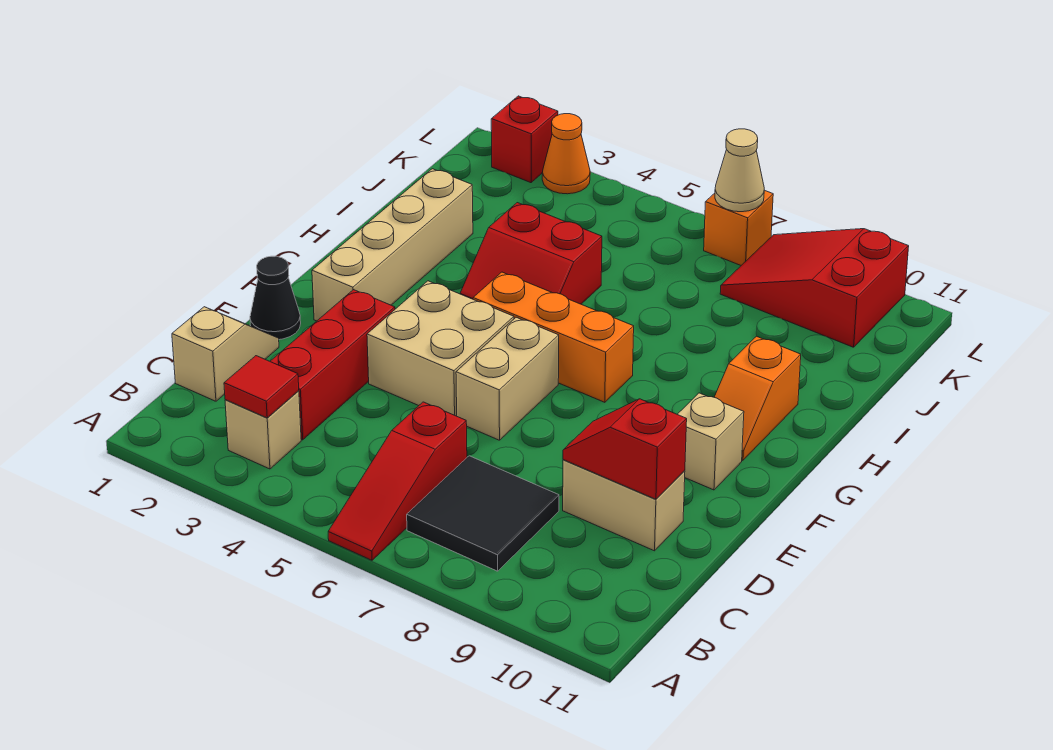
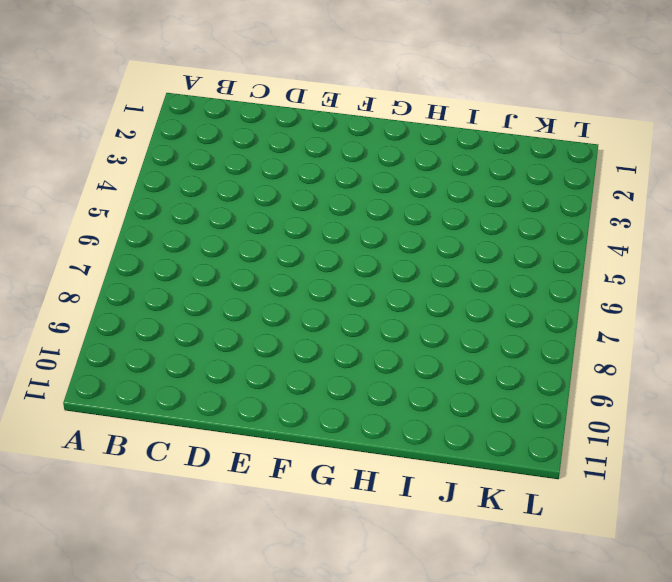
none -> red slope A6:C6 level 1 top C
none -> tan brick B3 level 1
none -> black tile B7:C8 level 1

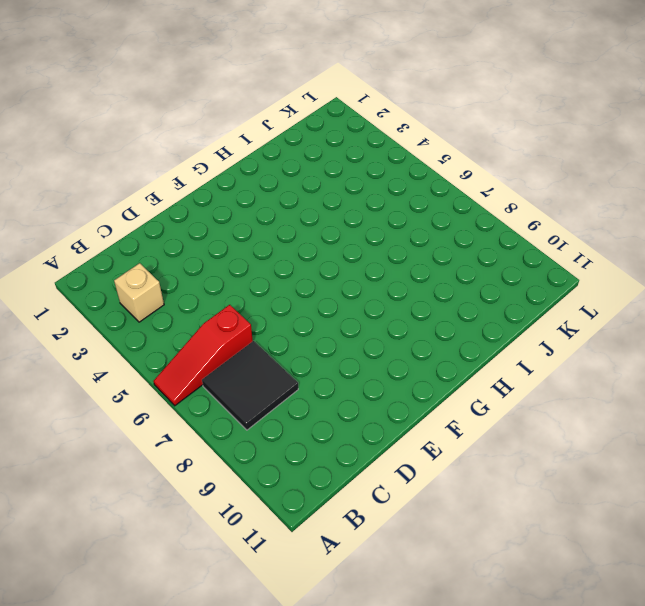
none -> tan slope C1:D1 level 1 top C
none -> red brick C3:E3 level 1
none -> tan brick D9:D10 level 1

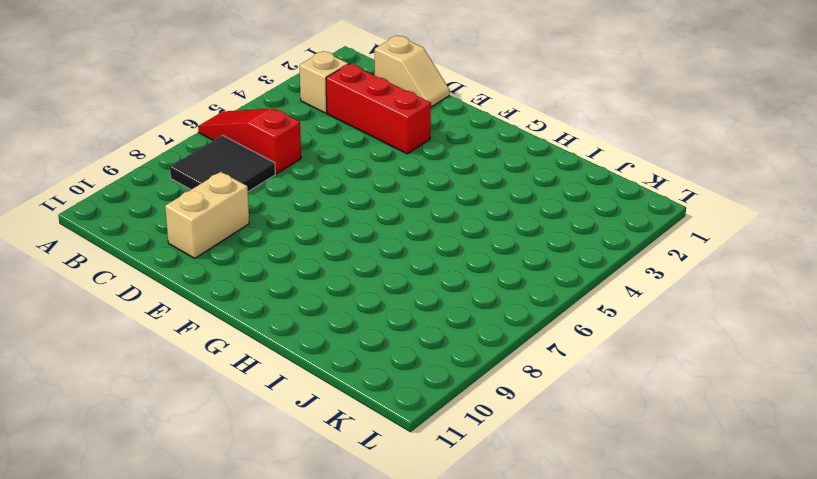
none -> black cone E1 level 1
none -> tan brick E4:F5 level 1
none -> tan brick E6:F6 level 1

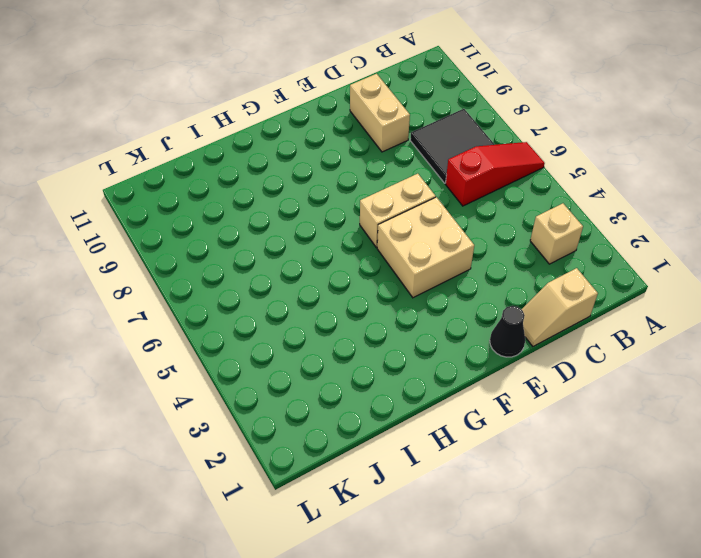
none -> red brick C3:E3 level 1
none -> tan brick F2:I2 level 1
none -> tan brick F10 level 1

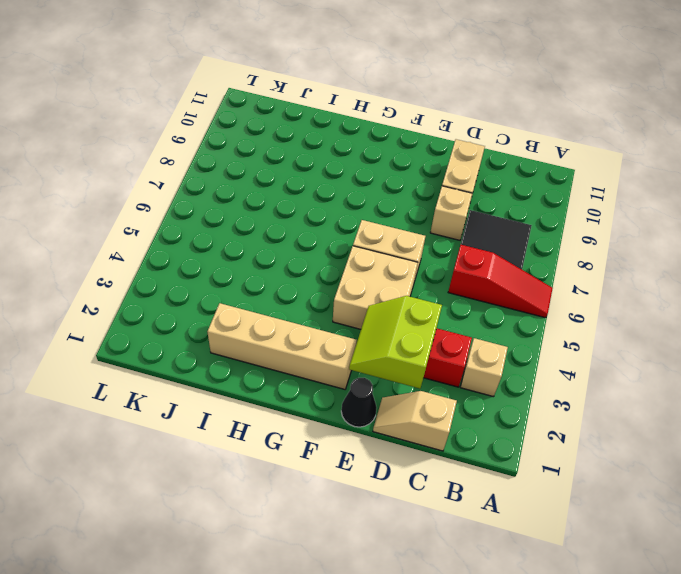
lime slope D2:E3 level 2 top D -> none
tan brick D8 level 1 -> tan brick F10 level 1
none -> orange brick G5:G7 level 1
none -> orange slope G10:H10 level 1 top H
none -> red slope H4:I5 level 1 top I

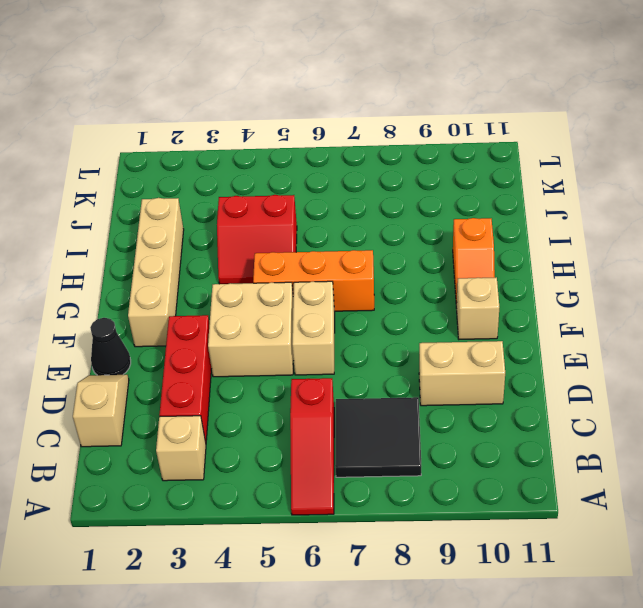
none -> red slope K8:L10 level 1 top 10
none -> red brick L2 level 1
none -> orange cone L3 level 1

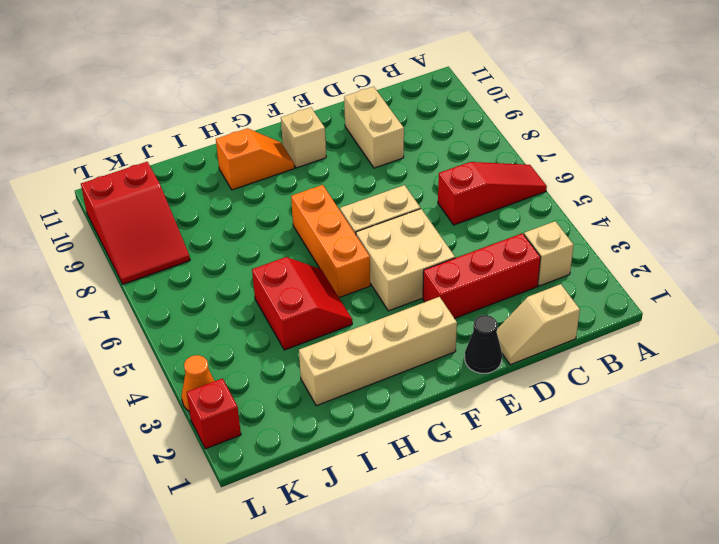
none -> black tile B7:C8 level 1
none -> orange brick L7 level 1
none -> red tile B3 level 2

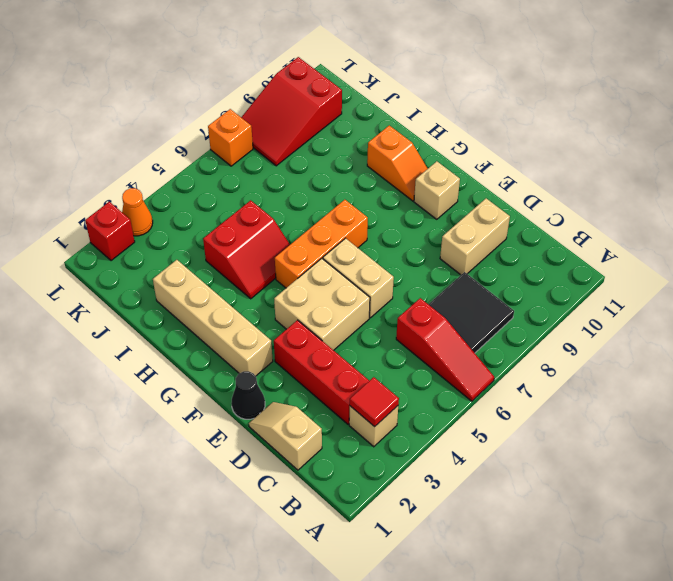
none -> red slope D9:D10 level 2 top 10
none -> tan cone L7 level 2

